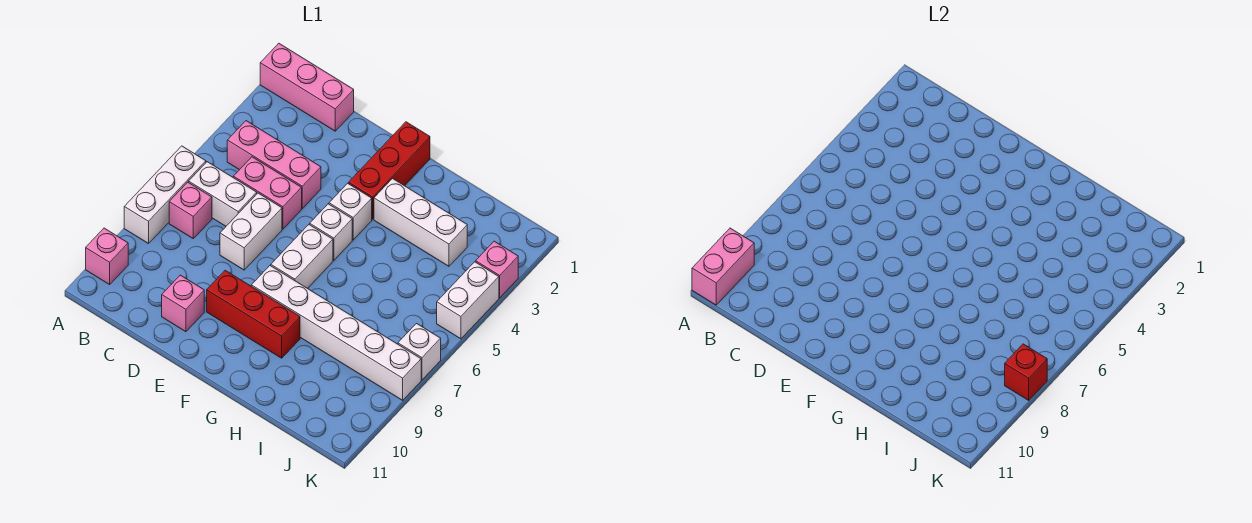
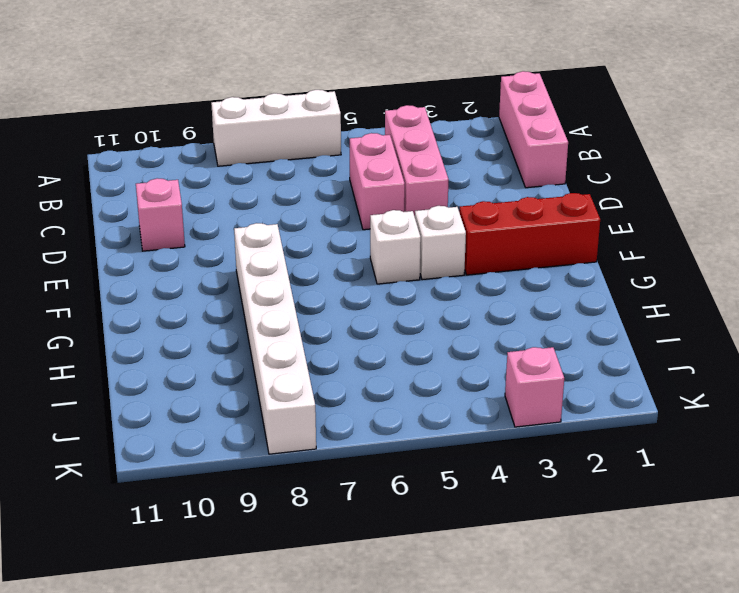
none -> pink brick A10 level 1
none -> white brick B6:C6 level 1
none -> pink brick B7 level 1

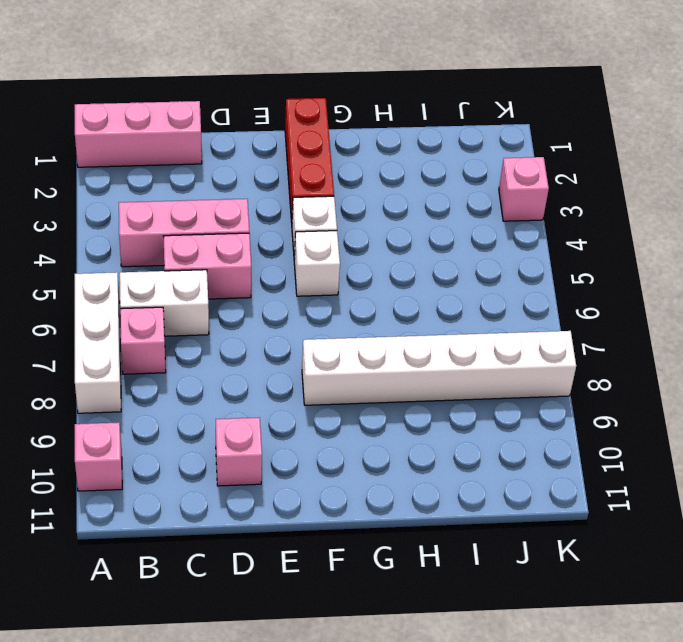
none -> white brick D6:D7 level 1
none -> red brick E9:G9 level 1
none -> white brick F6:F7 level 1

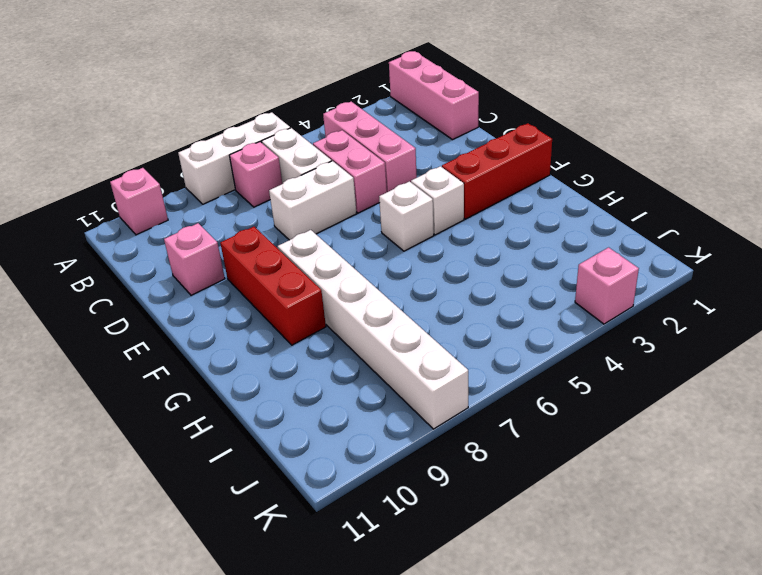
none -> white brick F6:F7 level 1
none -> white brick G3:I3 level 1
none -> white brick K4:K5 level 1

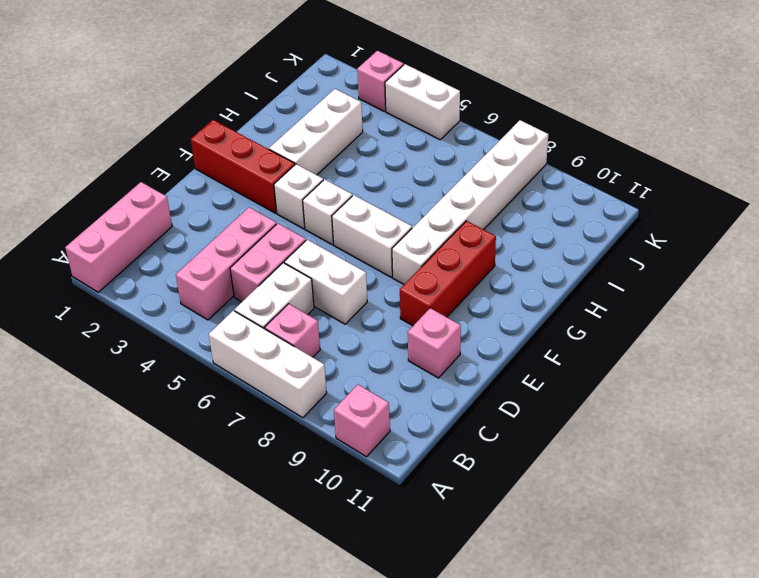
none -> white brick K7 level 1
none -> pink brick A10:A11 level 2
none -> red brick K8 level 2

